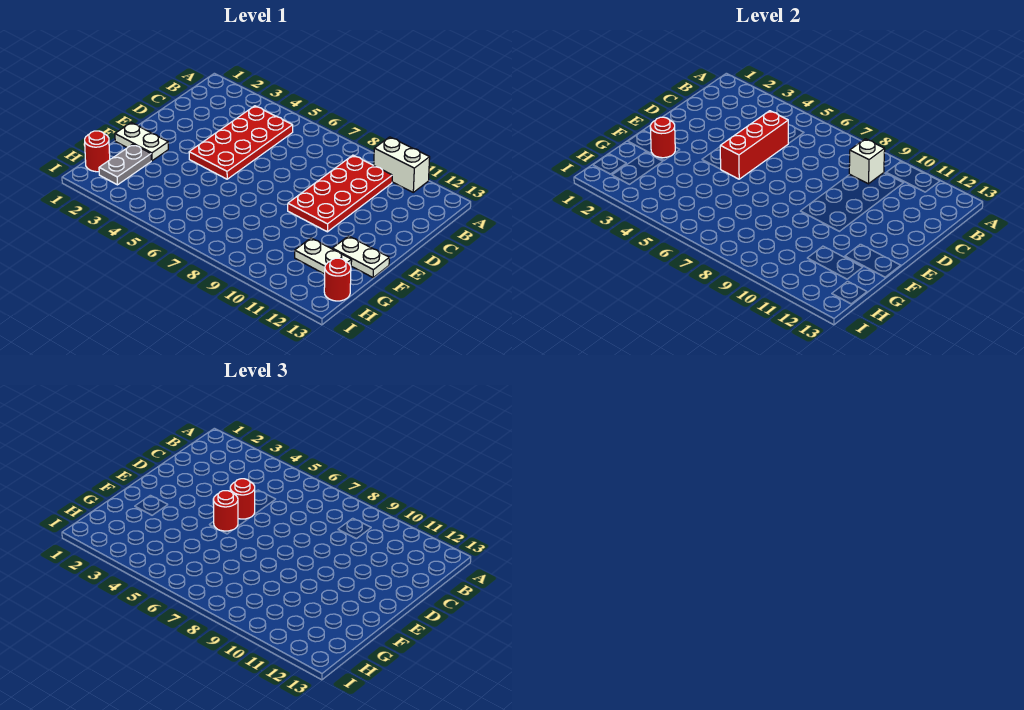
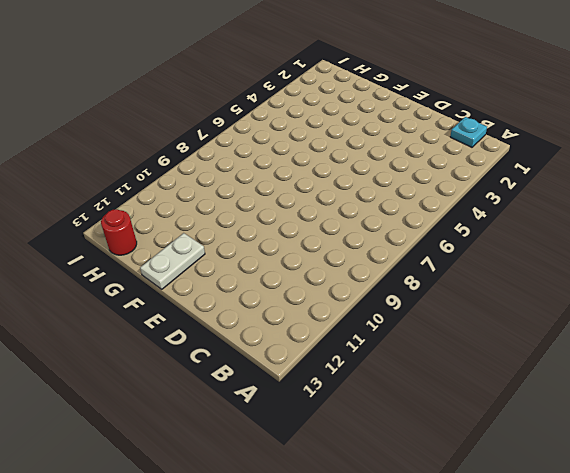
cyan plate B1 level 1 -> none
none -> white brick A10:A11 level 1
none -> red plate B4:E5 level 1
none -> red plate B9:E10 level 1

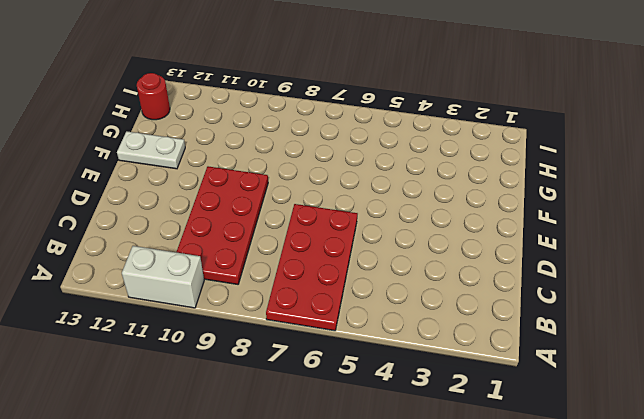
red plate A6:D7 level 1 -> red plate B4:E5 level 1
none -> white plate F1:F2 level 1
none -> grey plate G2:H2 level 1
none -> white plate G11:G12 level 1

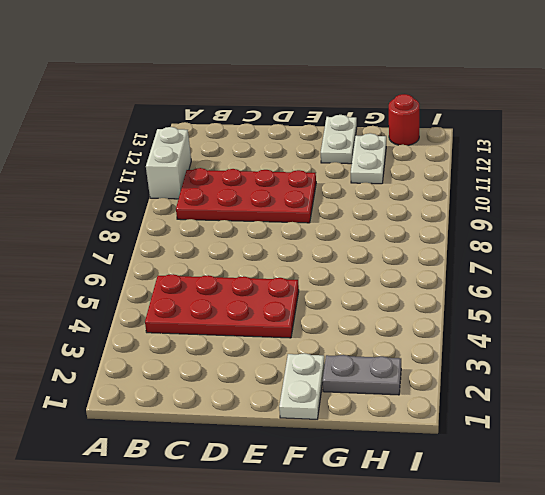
none -> red round brick H1 level 1
none -> white brick B9 level 2
none -> red brick C5:E5 level 2

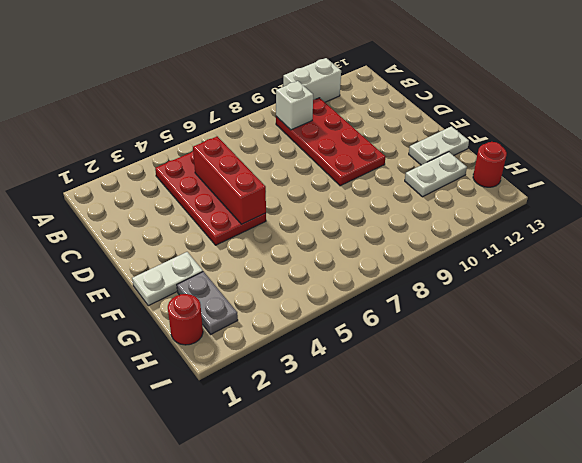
none -> red round brick F2 level 2
none -> red round brick D5 level 3
none -> red round brick E5 level 3

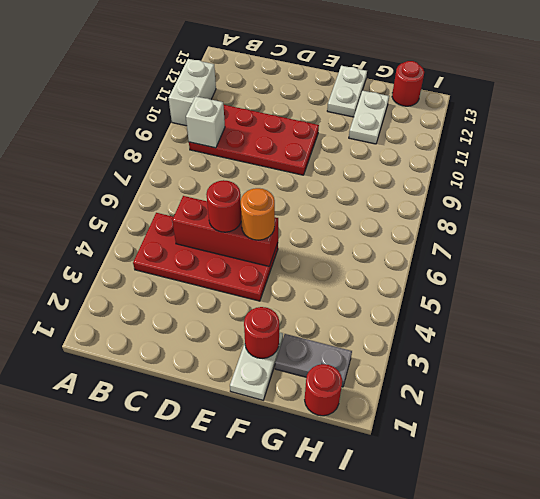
orange round brick E5 level 3 -> red round brick E5 level 3

